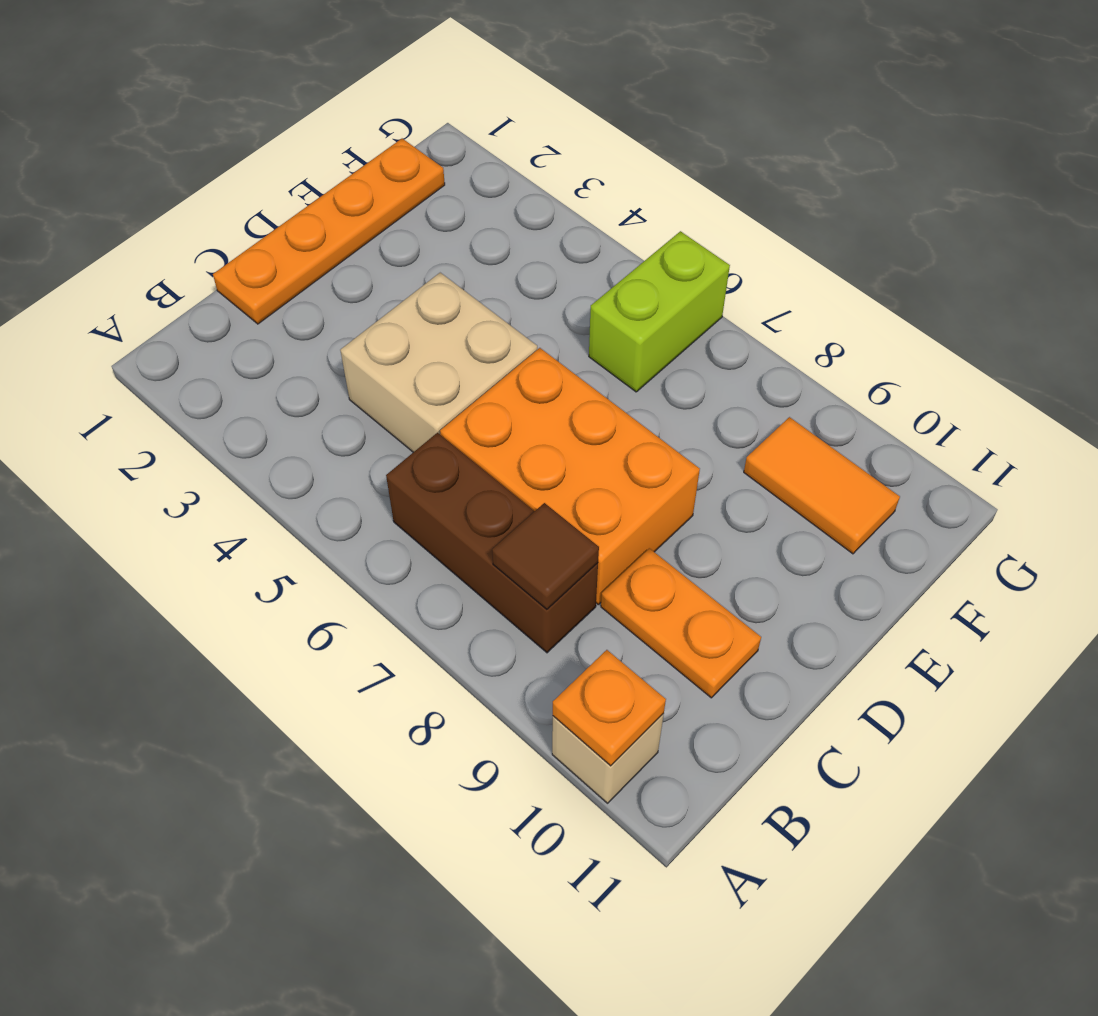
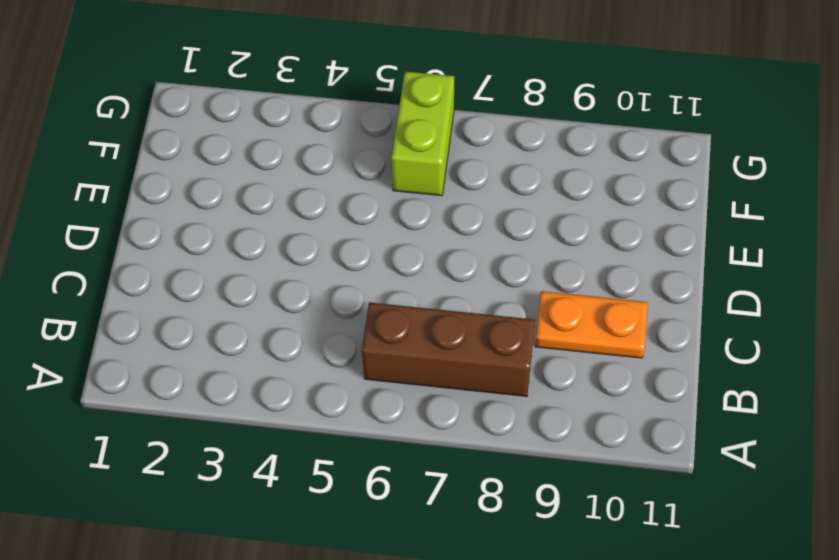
none -> tan brick A10 level 1
none -> orange plate C1:F1 level 1

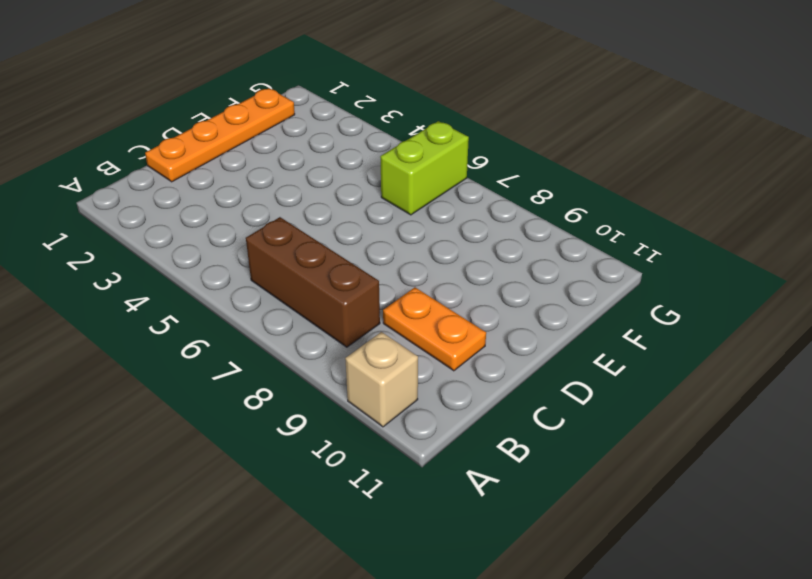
none -> tan brick C4:D5 level 1
none -> orange brick C6:D8 level 1

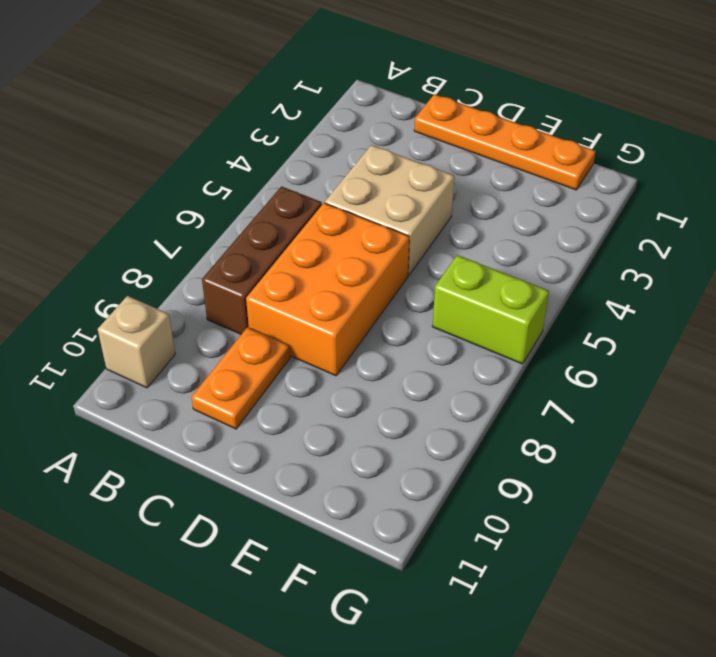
none -> orange tile F9:F10 level 1
none -> orange plate A10 level 2

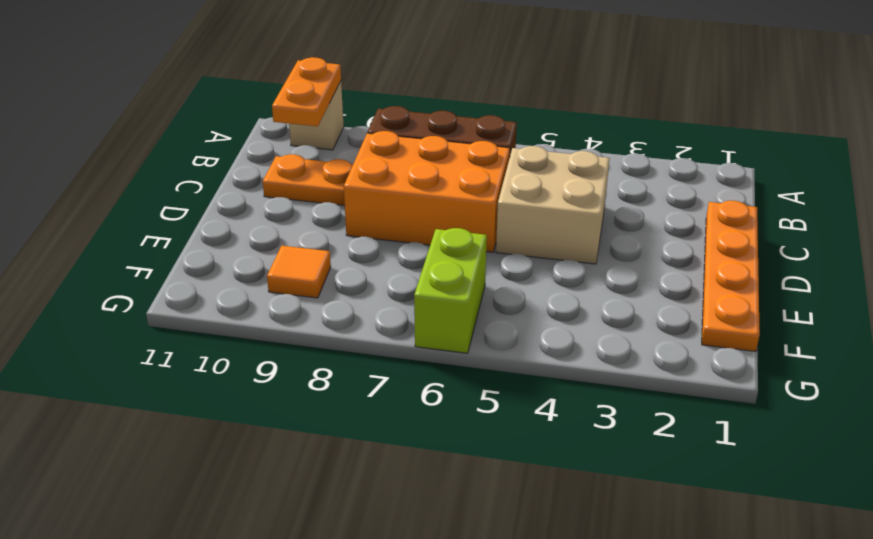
orange plate A10:B10 level 2 -> orange plate A10 level 2
orange tile F9 level 1 -> orange tile F9:F10 level 1
none -> brown tile B8 level 2

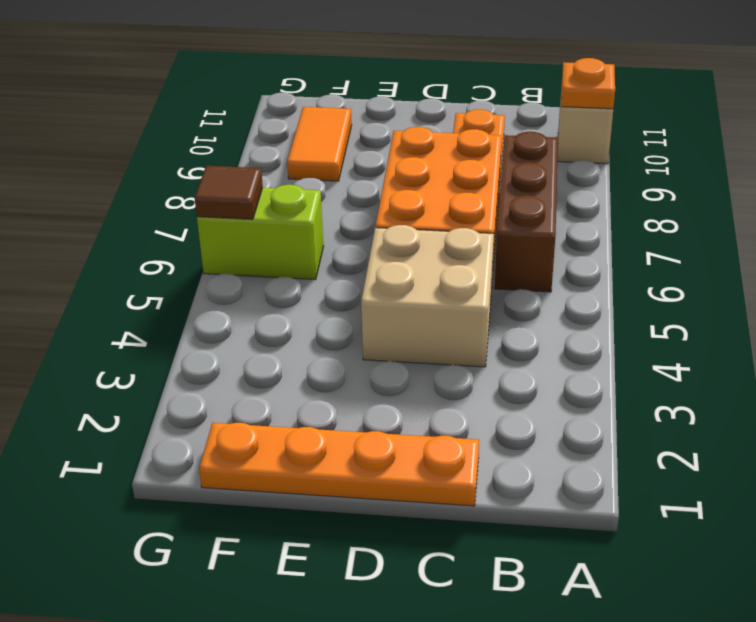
brown tile G6 level 2 -> brown tile B8 level 2

